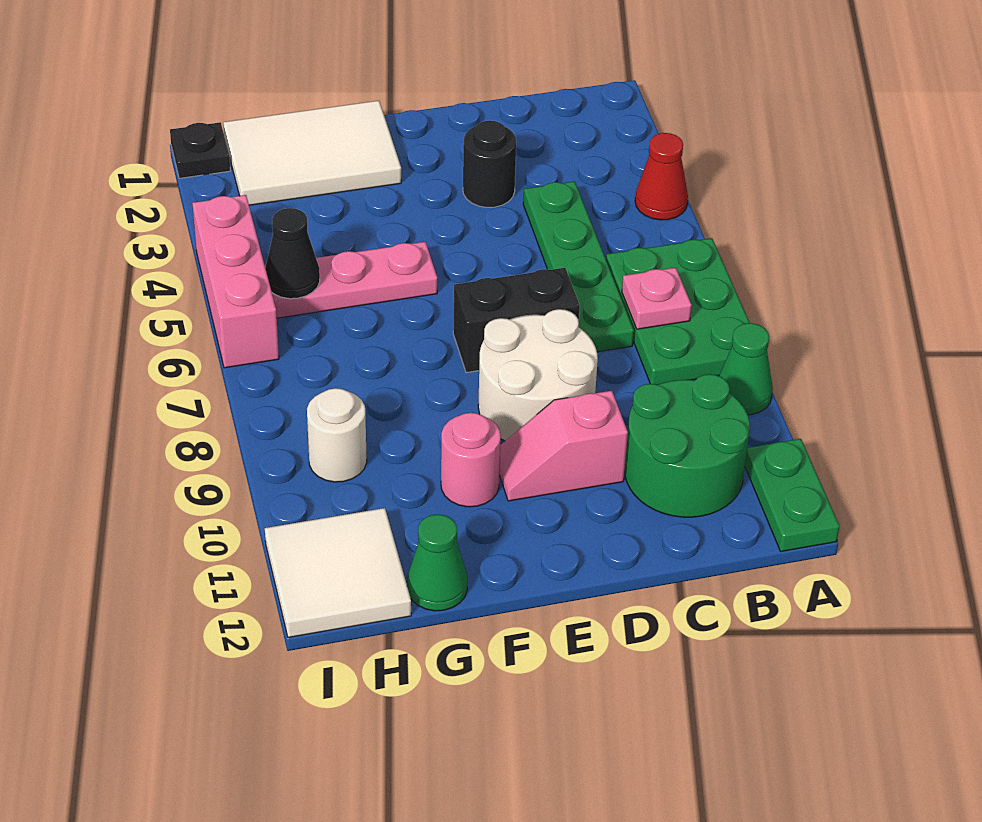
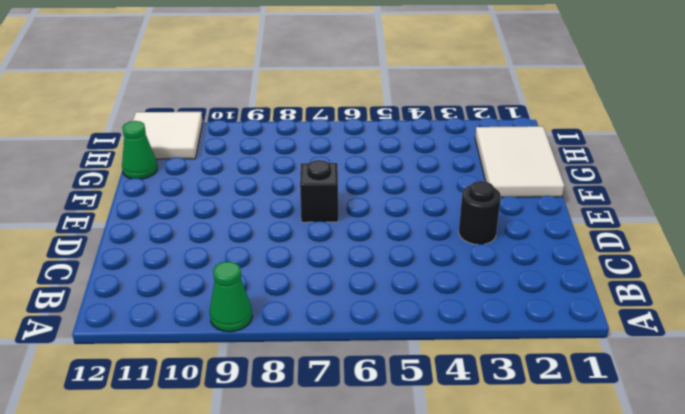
black brick E7 level 1 -> black brick D7:E7 level 1
none -> red cone A4 level 1
none -> green plate A6:B8 level 1
none -> green plate A11:A12 level 1

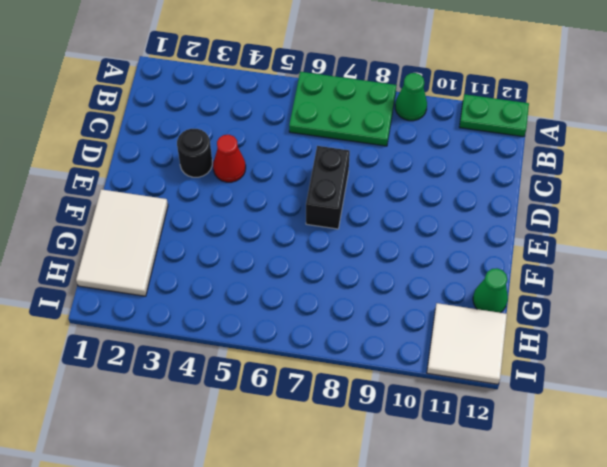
red cone D4 level 1 -> red cone A4 level 1
none -> green round brick B10:C11 level 1
none -> green plate C4:C7 level 1
none -> white round brick D8:E9 level 1

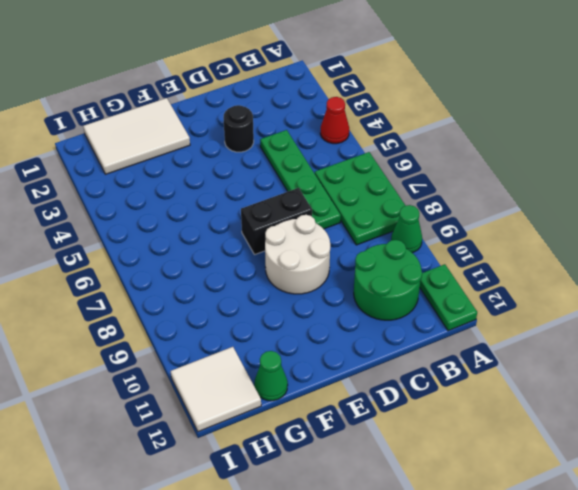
none -> pink slope D10:E10 level 1 top D
none -> pink plate F5:H5 level 1
none -> pink round brick F10 level 1

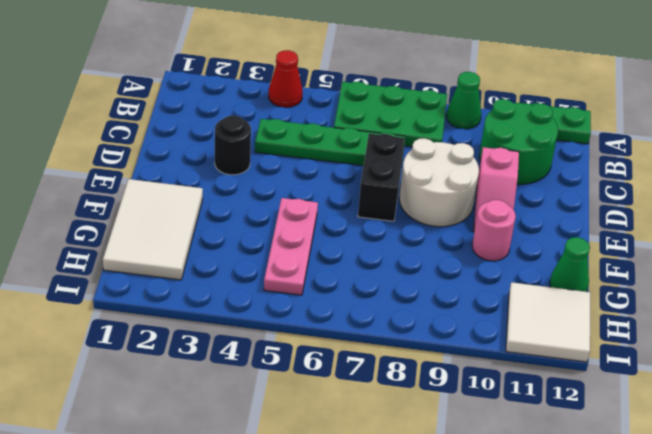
none -> white round brick H9 level 1
none -> black plate I1 level 1
none -> pink brick I4:I6 level 1

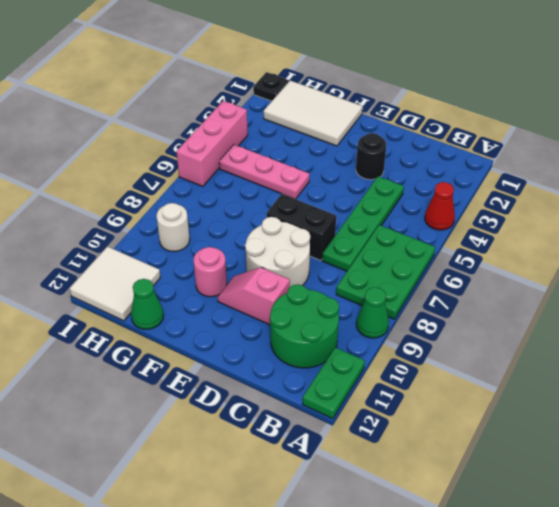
none -> pink plate B7 level 2
none -> black cone H5 level 2

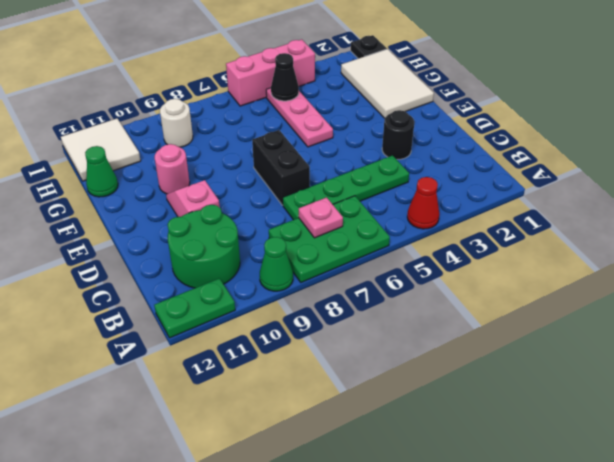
none -> white round brick D8:E9 level 1

